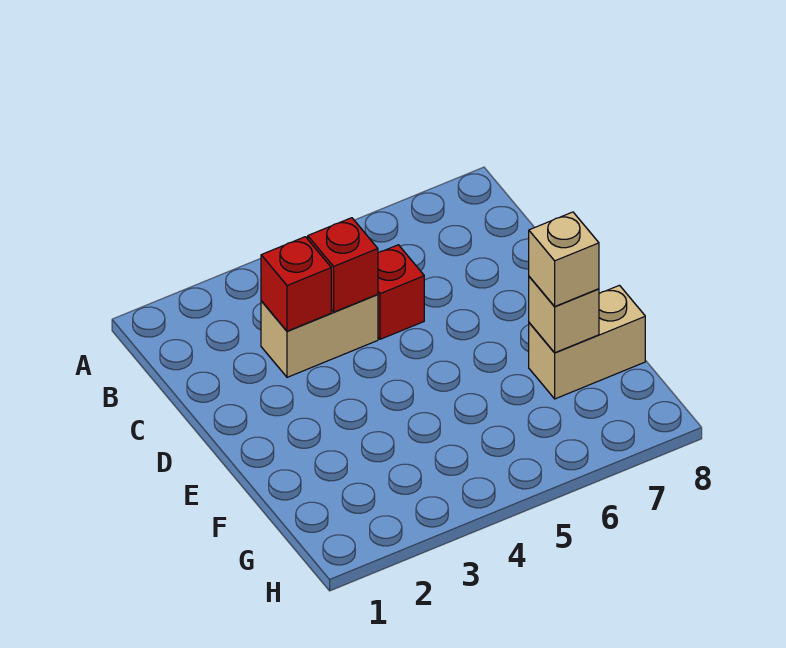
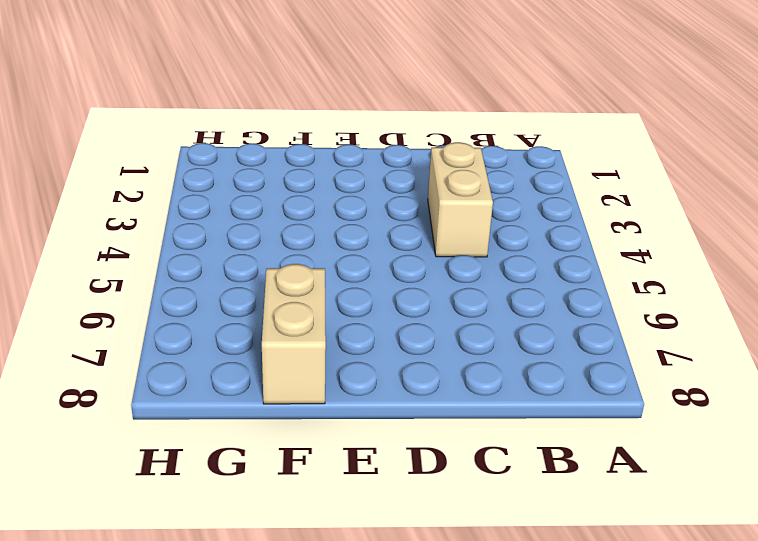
none -> red brick C5 level 1
none -> red brick C3 level 2

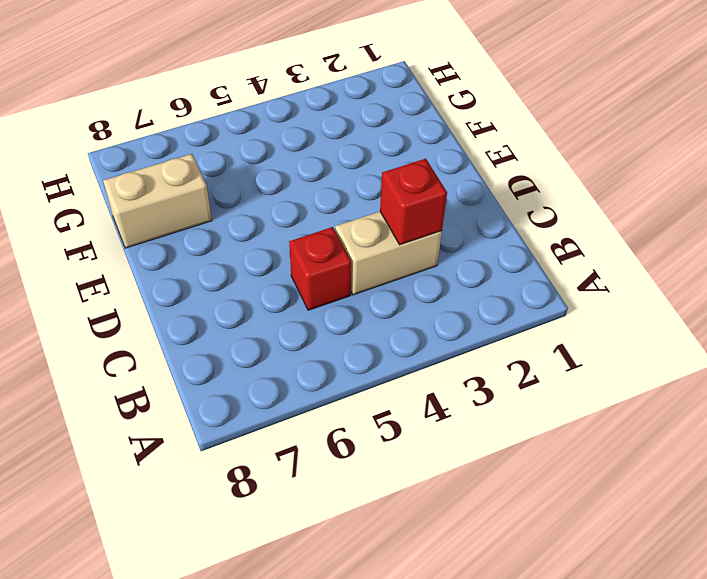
none -> red brick C4 level 2
none -> tan brick F7 level 2

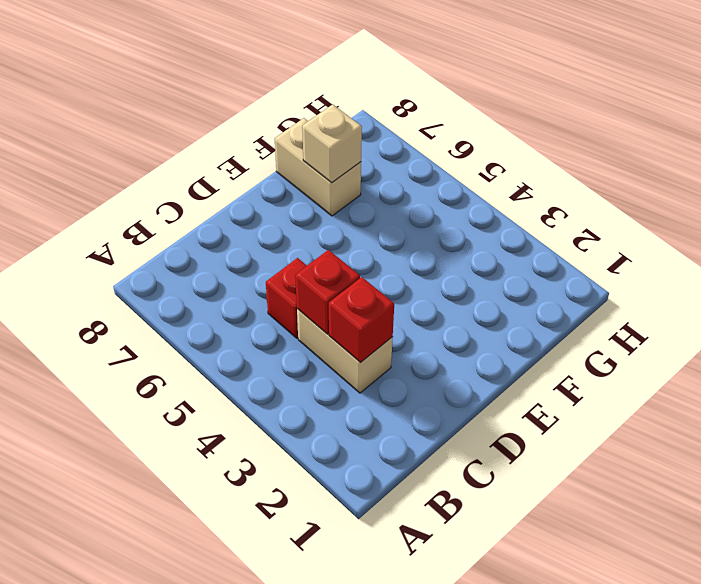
none -> tan brick F7 level 3

